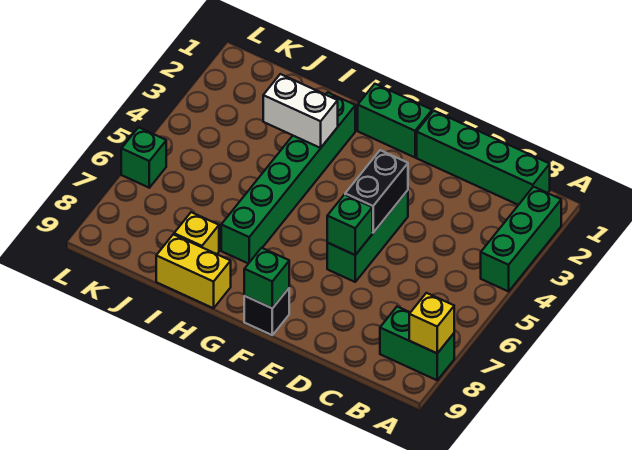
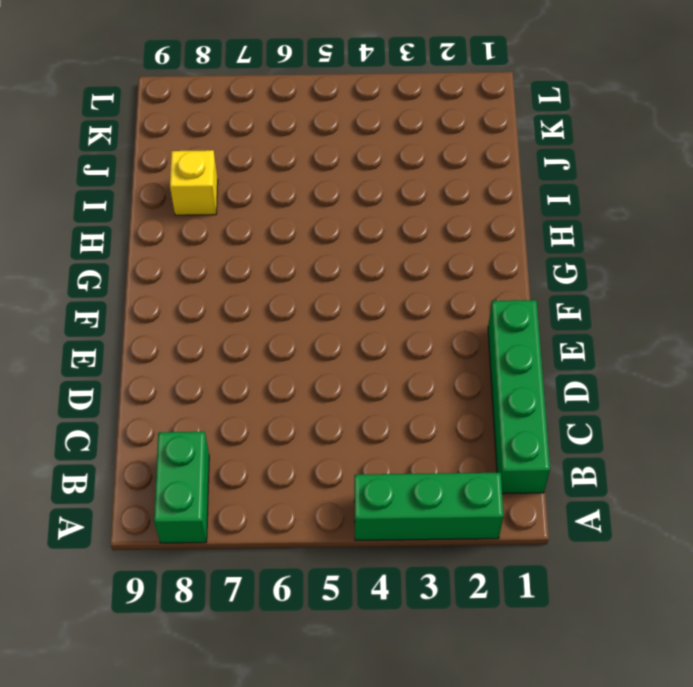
none -> green brick E4:E6 level 1
none -> green brick F1:G1 level 1
none -> black brick F9 level 1

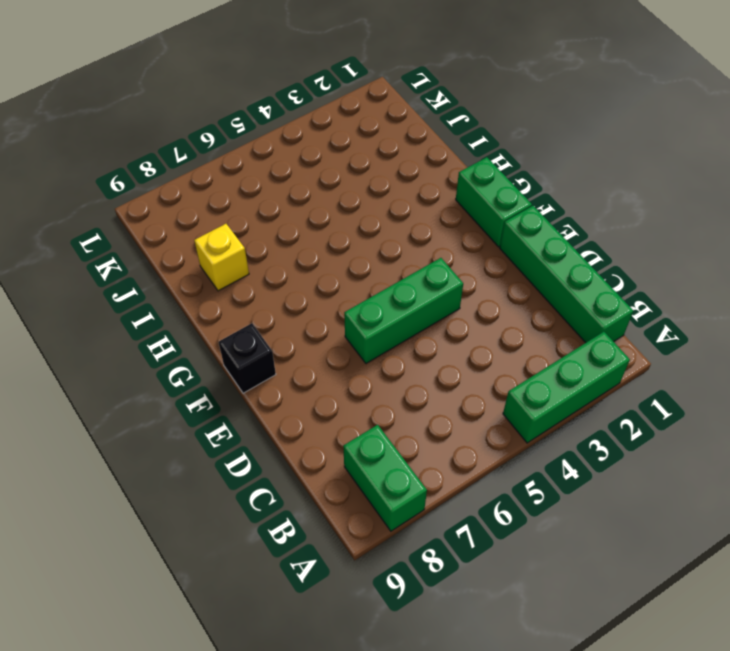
none -> green brick H2:H7 level 1
none -> yellow brick H9:I9 level 1
none -> green brick L6 level 1

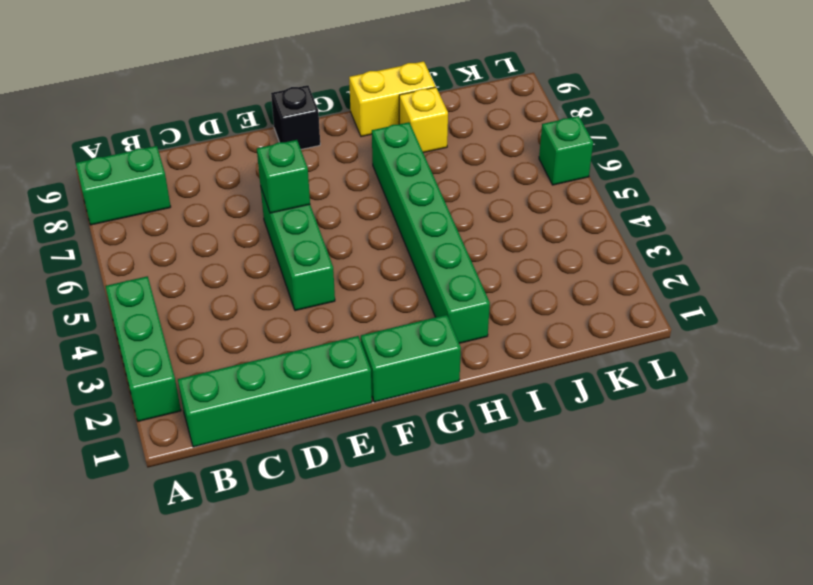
none -> yellow brick A8 level 2
none -> black brick E4:E5 level 2
none -> green brick F9 level 2

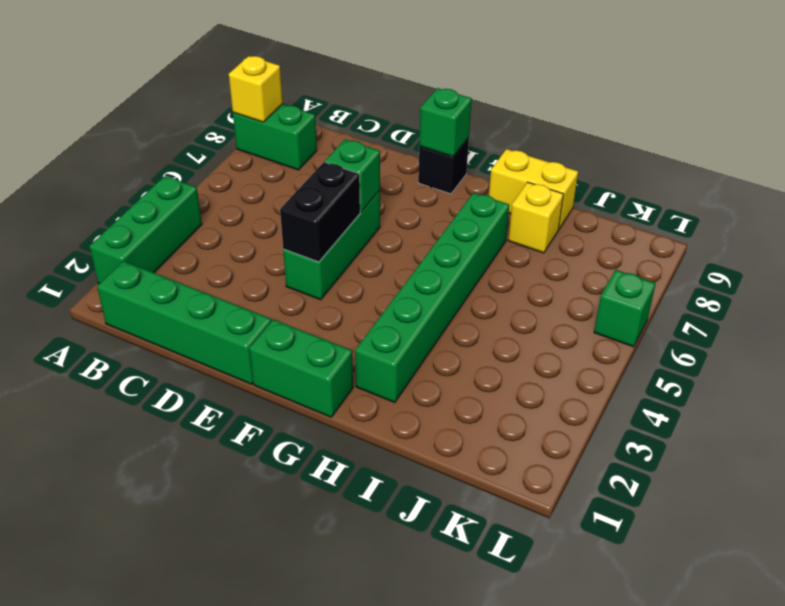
none -> white brick H3:I3 level 2

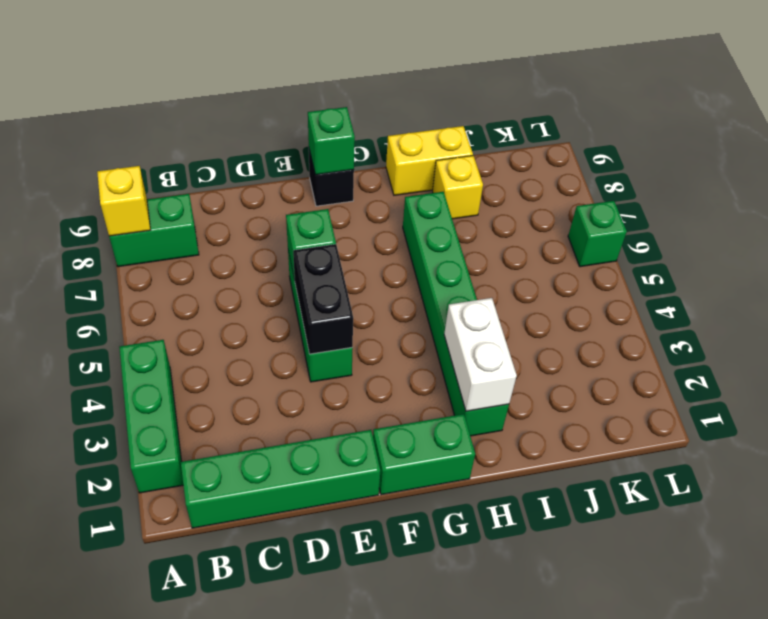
white brick H2:H3 level 2 -> white brick H3:I3 level 2

